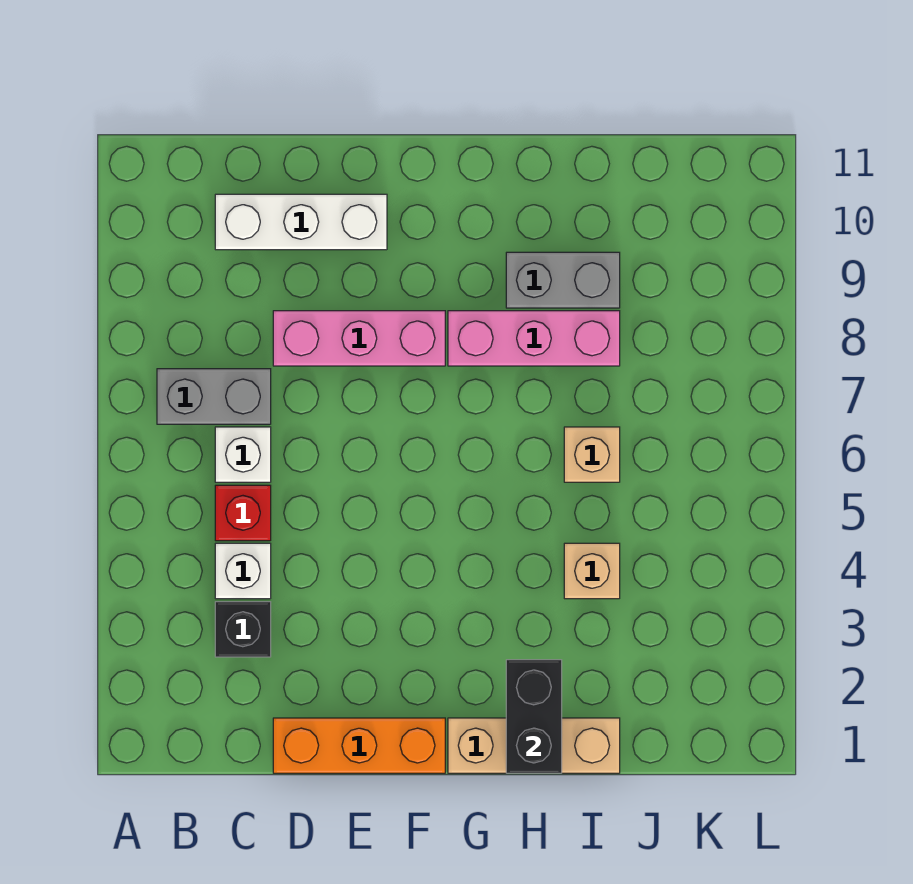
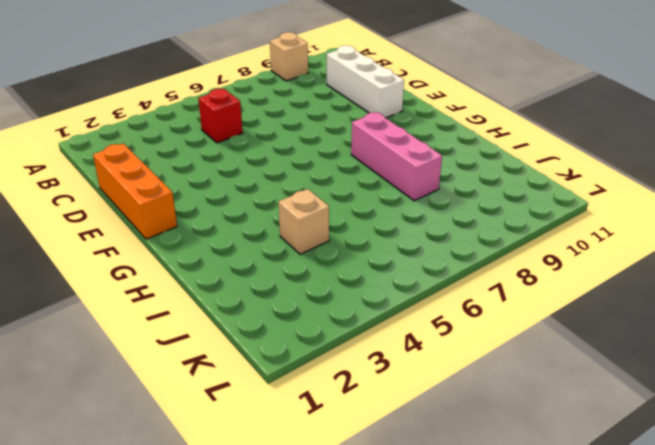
tan brick A9 level 1 -> tan brick I6 level 1
none -> grey brick B7:C7 level 1
none -> black brick C3 level 1
none -> white brick C4 level 1

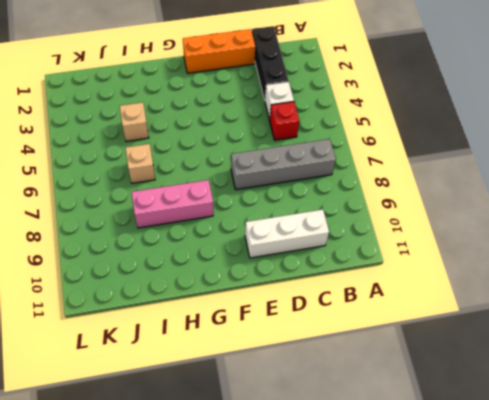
grey brick B7:E7 level 1 -> grey brick B7:C7 level 1
black brick C1:C3 level 1 -> black brick C3 level 1
none -> white brick C6 level 1
none -> pink brick D8:F8 level 1
none -> tan brick G1:I1 level 1

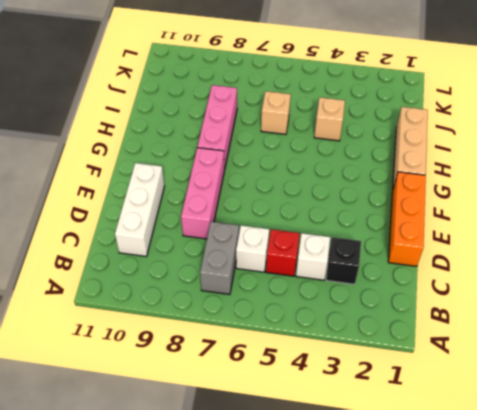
none -> grey brick H9:I9 level 1
none -> black brick H1:H2 level 2

